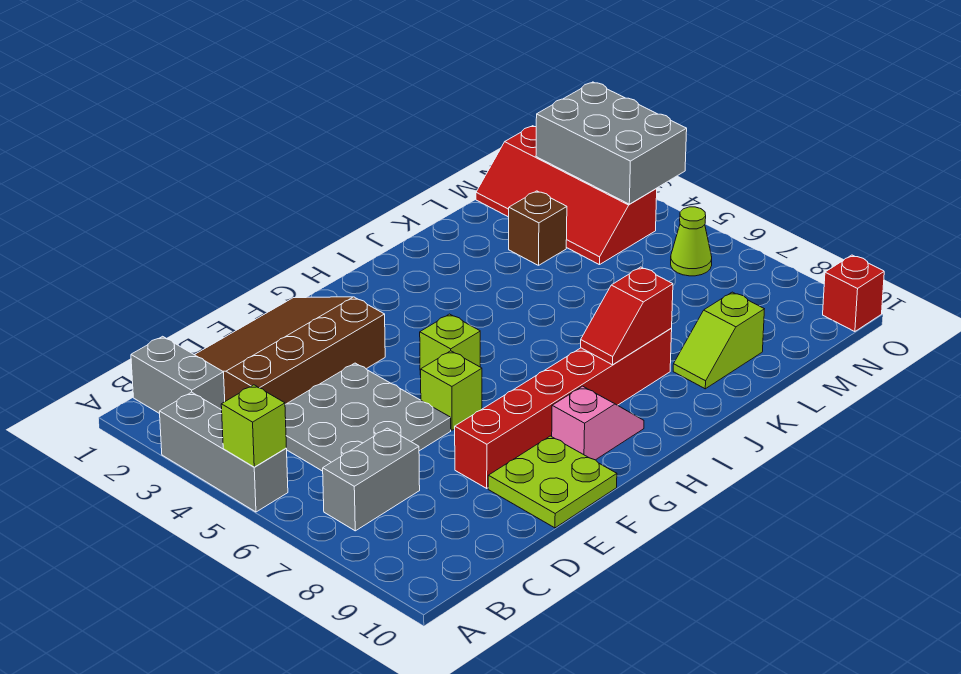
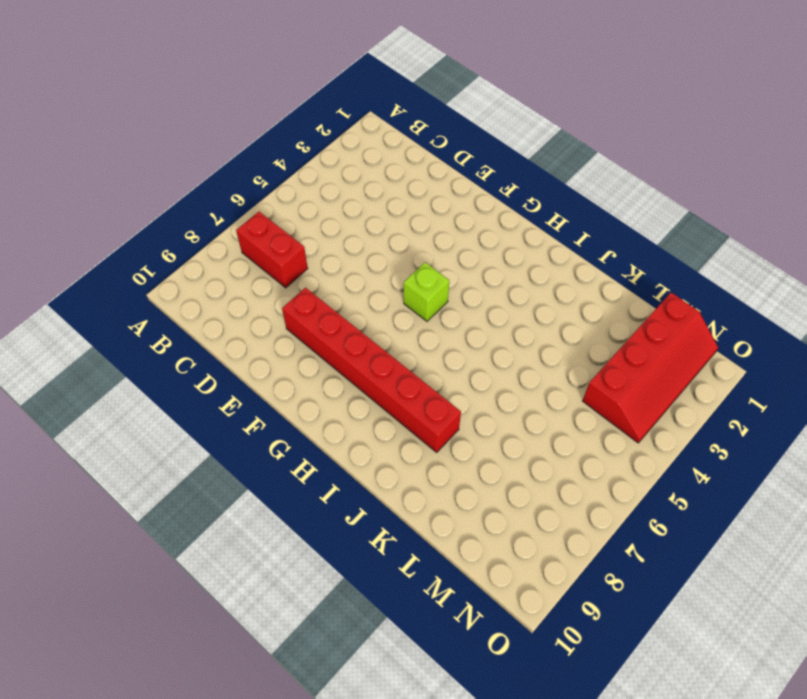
red brick B7:C7 level 1 -> grey brick B7:C7 level 1
red slope M1:N4 level 1 top M -> red slope M1:N4 level 1 top N
none -> grey brick A3:A5 level 1
none -> grey brick B1:B2 level 1
none -> brown slope C1:F3 level 1 top 3

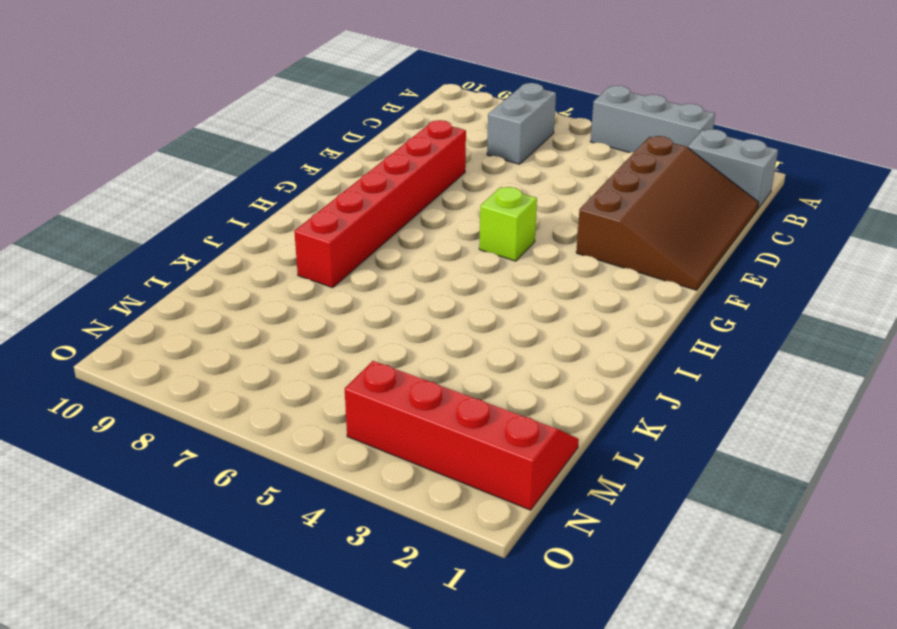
none -> grey plate C4:E6 level 1
none -> lime plate E9:F10 level 1
none -> lime brick F6 level 1

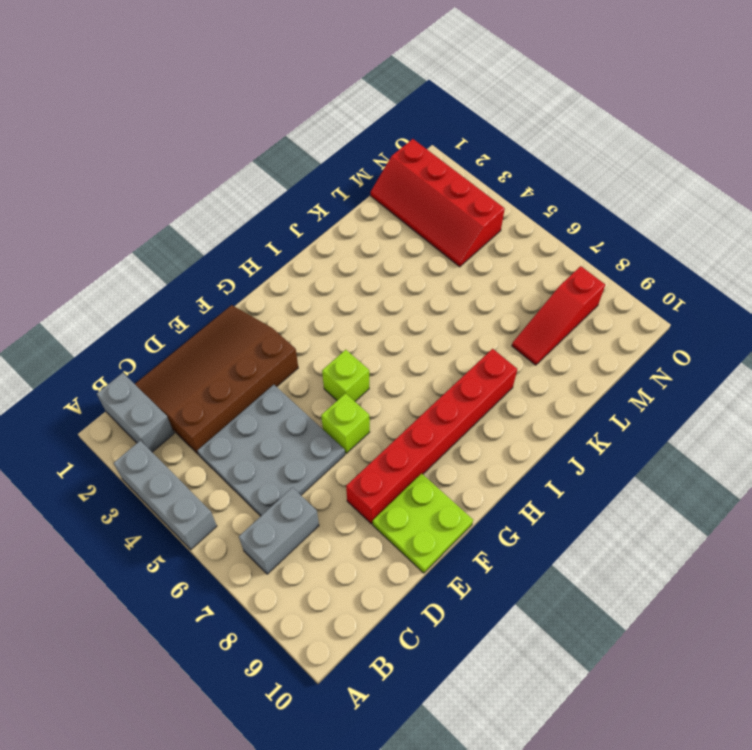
red slope L8:N8 level 1 top N -> none
none -> pink slope G9:H9 level 1 top G
none -> lime slope K9:L9 level 1 top L
none -> brown brick L3 level 1

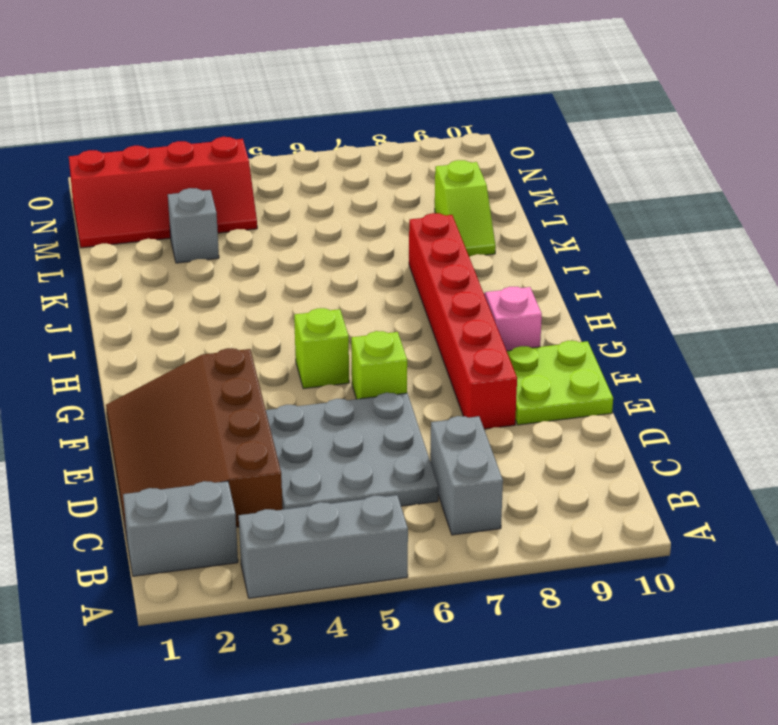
grey brick L3 level 1 -> brown brick L3 level 1
none -> lime cone N6 level 1
none -> red brick O10 level 1
none -> lime brick A5 level 2

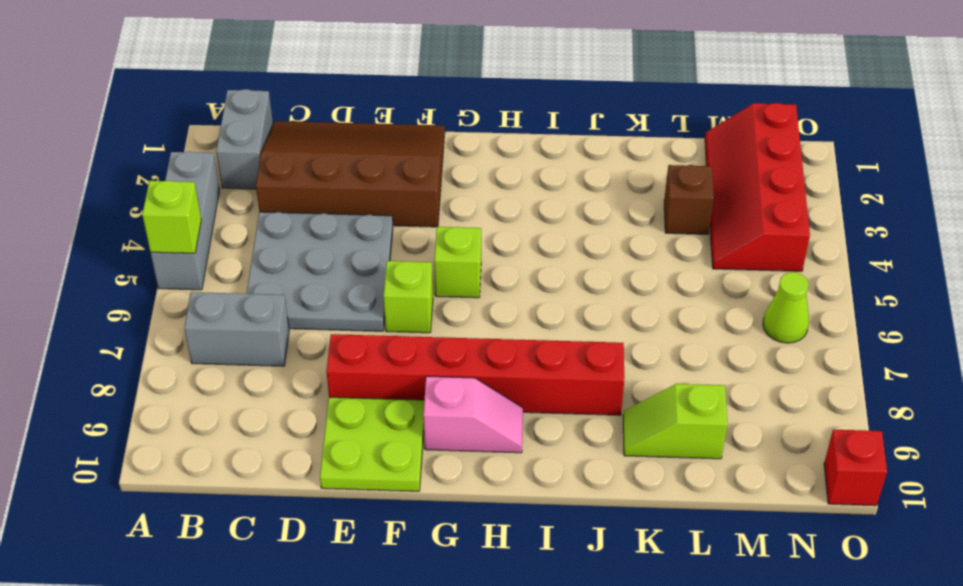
none -> red slope I8:J8 level 2 top J
none -> grey brick N2:O4 level 2

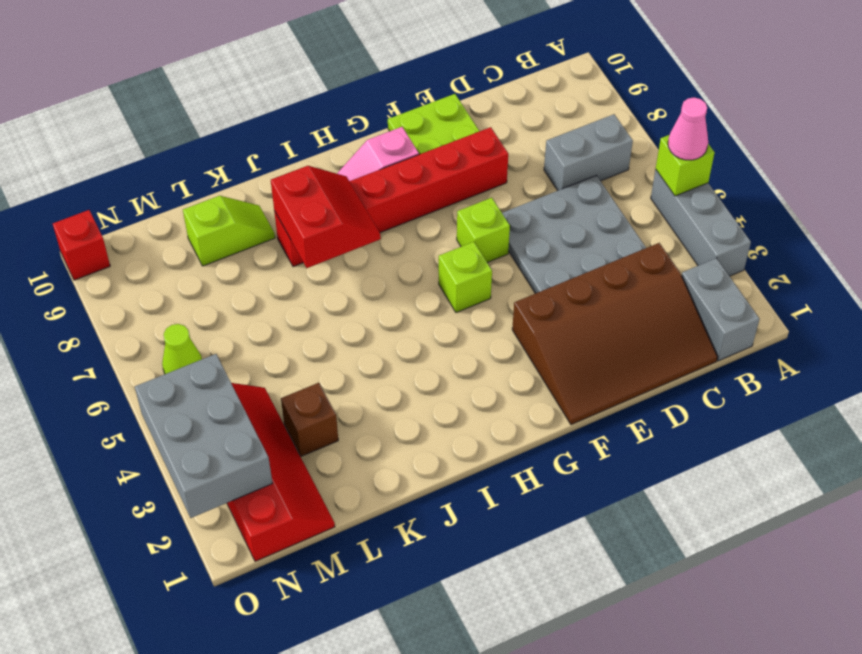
pink cone A5 level 3 -> none
red slope I7:J8 level 2 top J -> red slope I8:J8 level 2 top J

